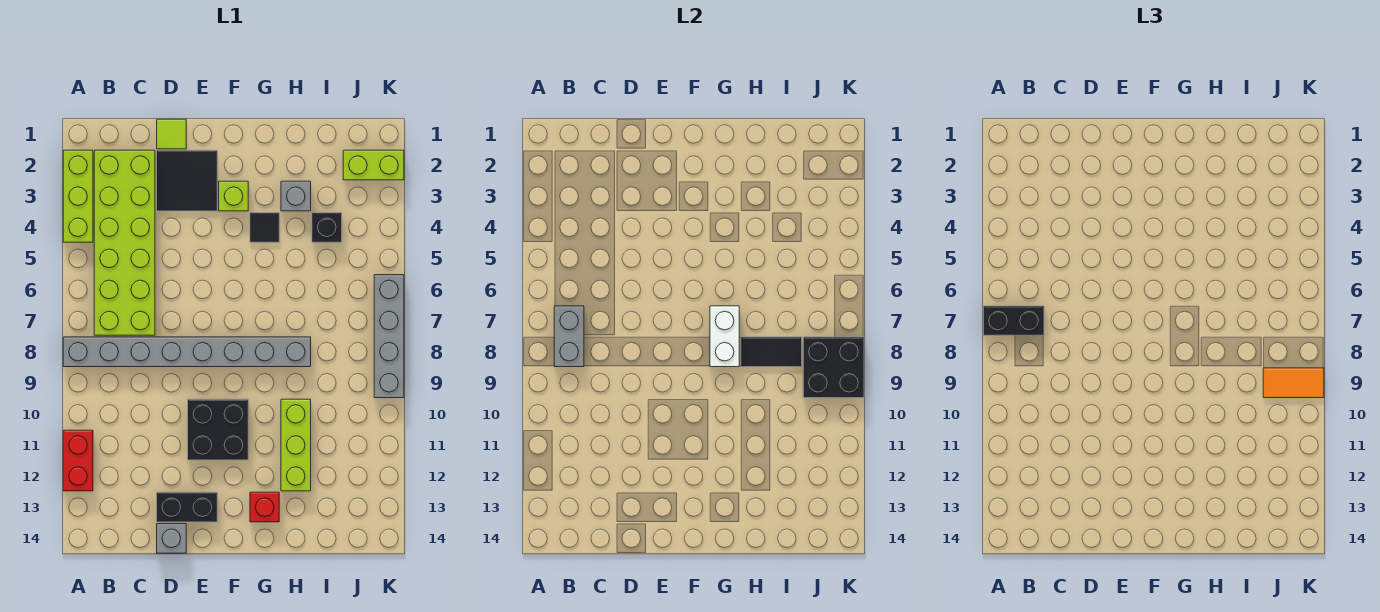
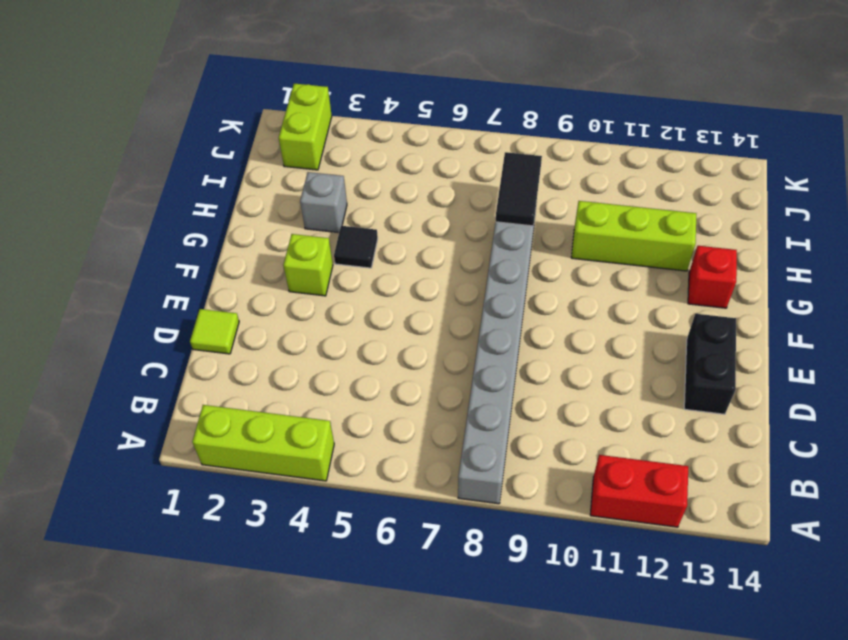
none -> lime brick B2:C7 level 1
none -> black tile D2:E3 level 1
none -> grey brick D14 level 1

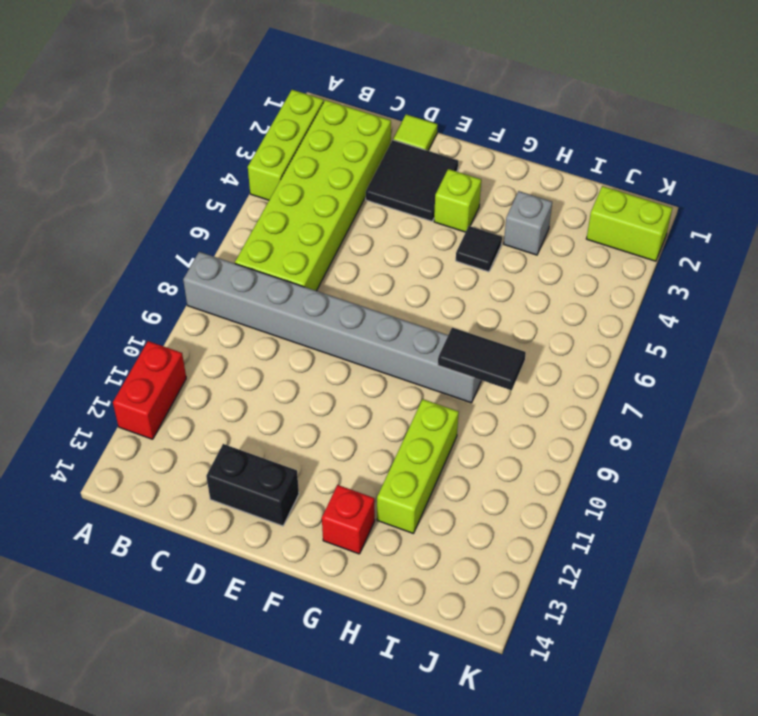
none -> grey brick D14 level 1
none -> black brick E10:F11 level 1
none -> black brick I4 level 1

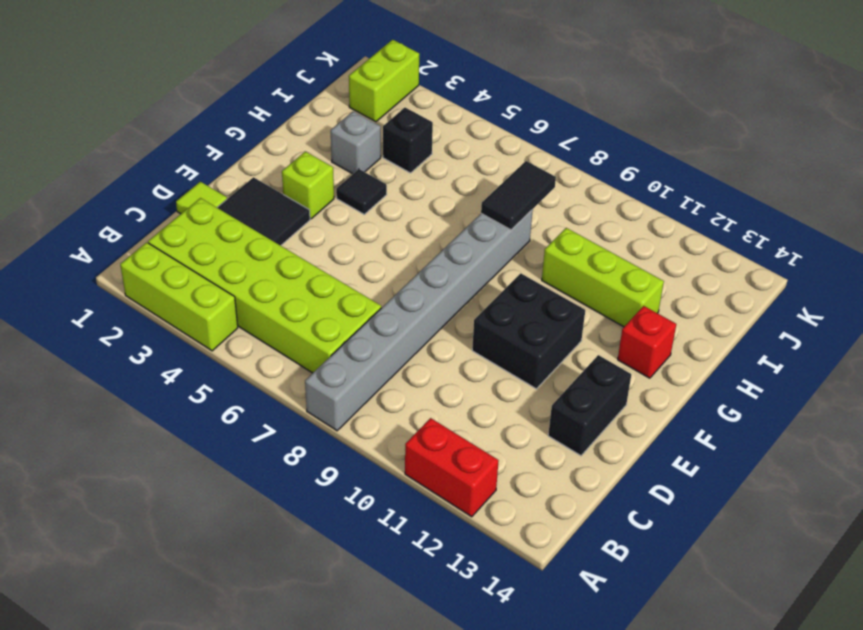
none -> grey brick D14 level 1
none -> grey brick K6:K9 level 1
none -> grey brick B7:B8 level 2

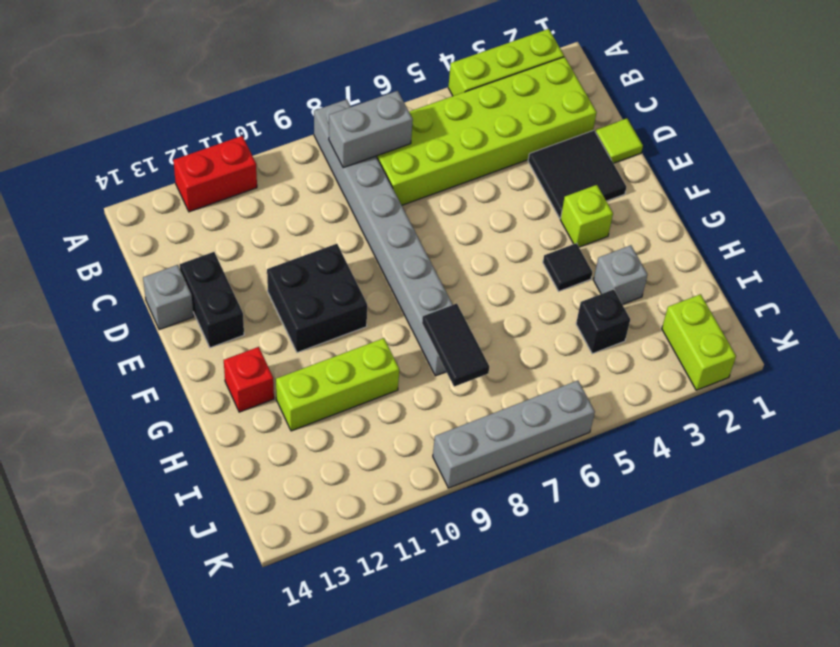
none -> white brick G7:G8 level 2
none -> black brick J8:K9 level 2
none -> black brick A7:B7 level 3

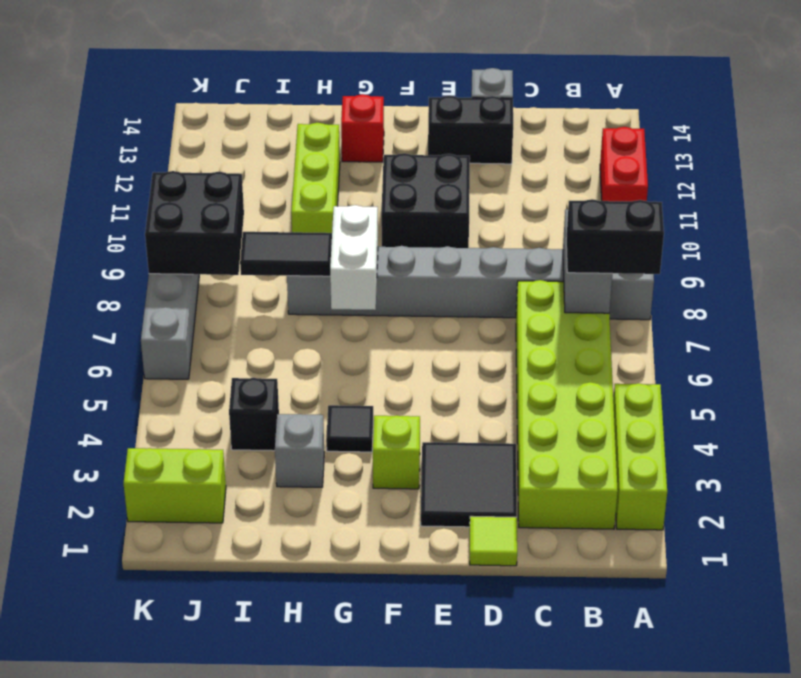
none -> orange tile J9:K9 level 3

